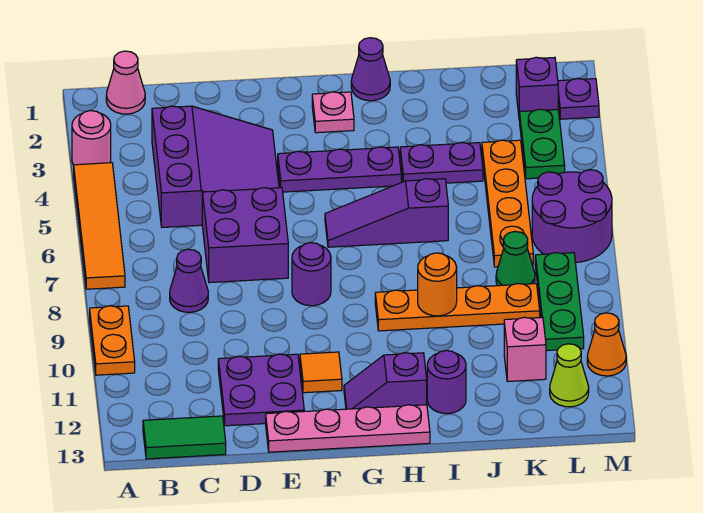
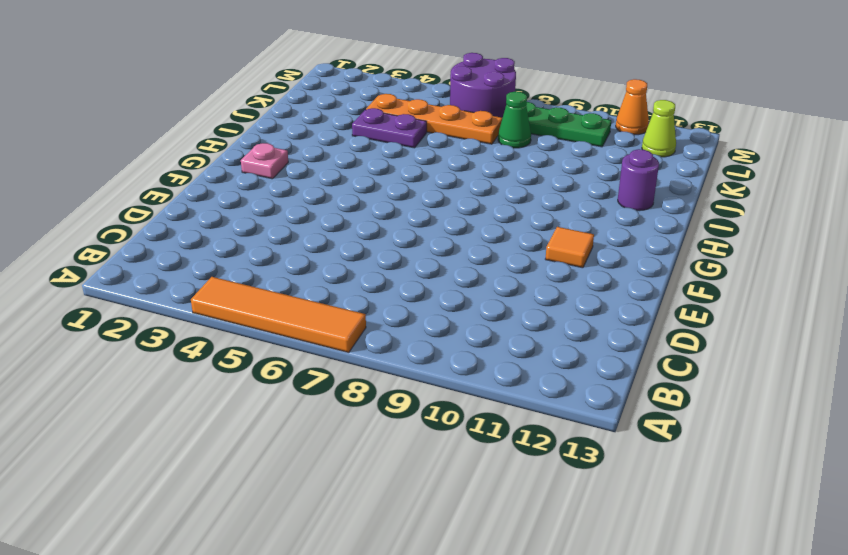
purple plate J4:J5 level 1 -> purple plate I4:J4 level 1
none -> pink round brick A3 level 1
none -> orange plate A9:A10 level 1
none -> pink cone B1 level 1
none -> green tile B13:C13 level 1

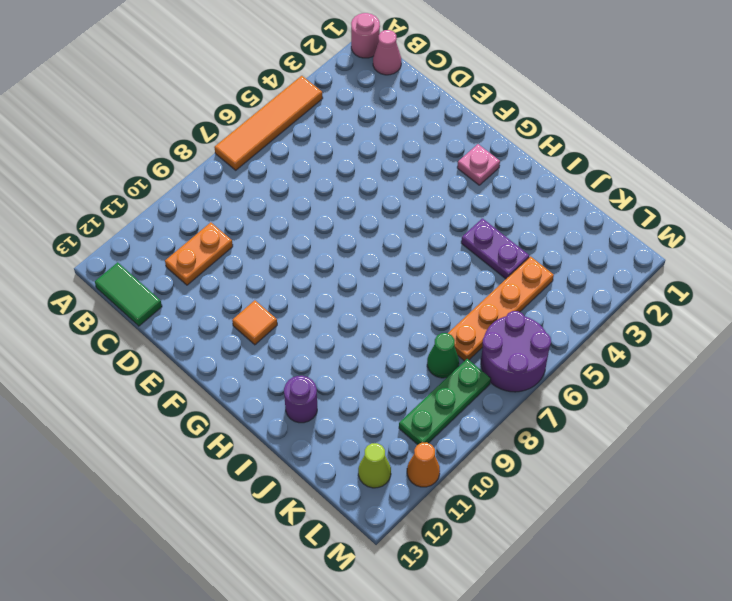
pink round brick A1 level 1 -> pink round brick A3 level 1
orange plate C10:C11 level 1 -> orange plate A9:A10 level 1
none -> purple slope C3:E5 level 1 top C
none -> purple cone C8 level 1
none -> purple brick D6:E7 level 1
none -> purple plate D11:E12 level 1

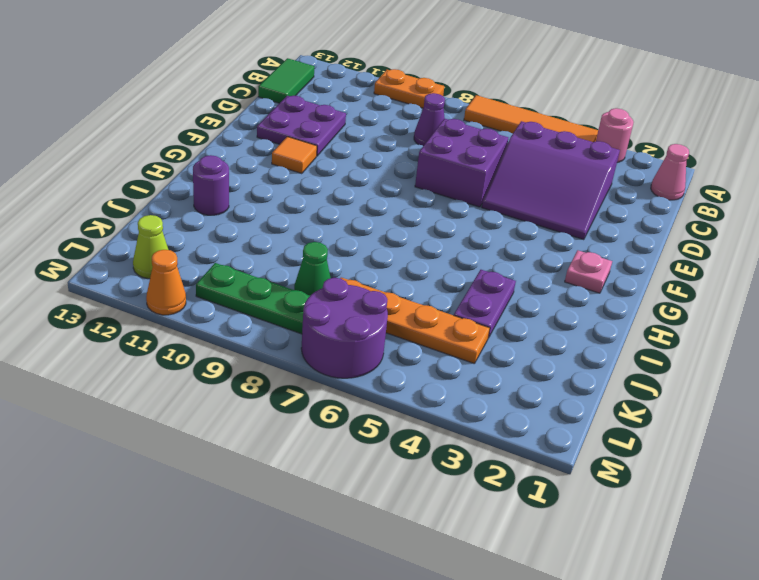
none -> pink plate E13:H13 level 1
none -> purple plate F4:H4 level 1
none -> purple round brick F8 level 1
none -> purple slope G6:I6 level 1 top I

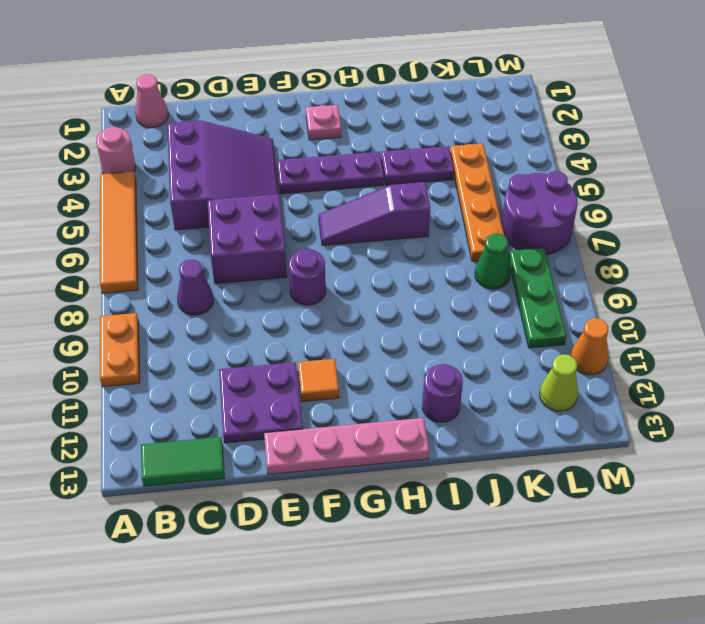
none -> purple slope G12:H12 level 1 top H
none -> purple cone H1 level 1
none -> orange plate H9:K9 level 1
none -> pink brick K11 level 1

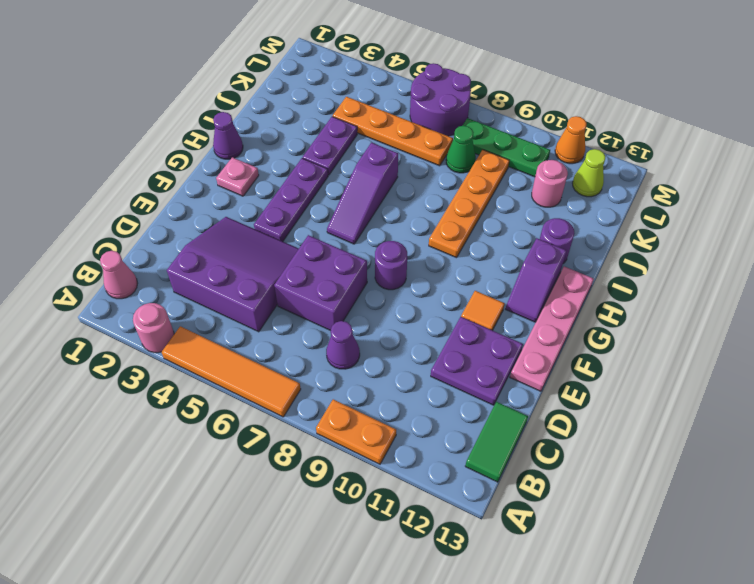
pink round brick K11 level 1 -> pink brick K11 level 1
none -> purple brick L2 level 1
none -> green plate L3:L4 level 1
none -> purple plate M2 level 1
none -> orange round brick I9 level 2

